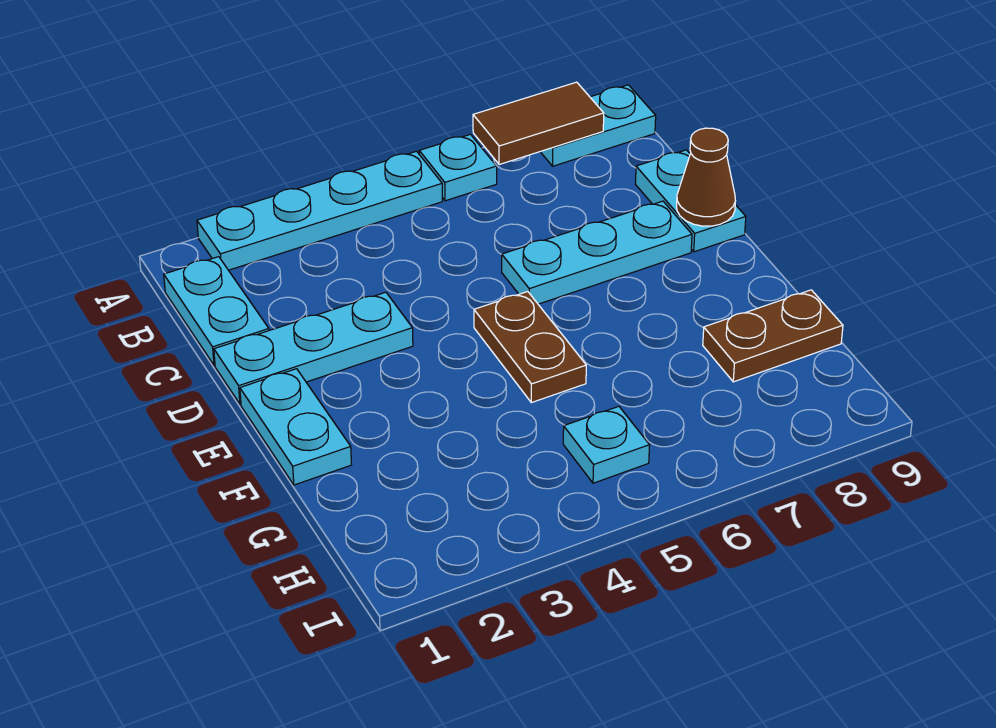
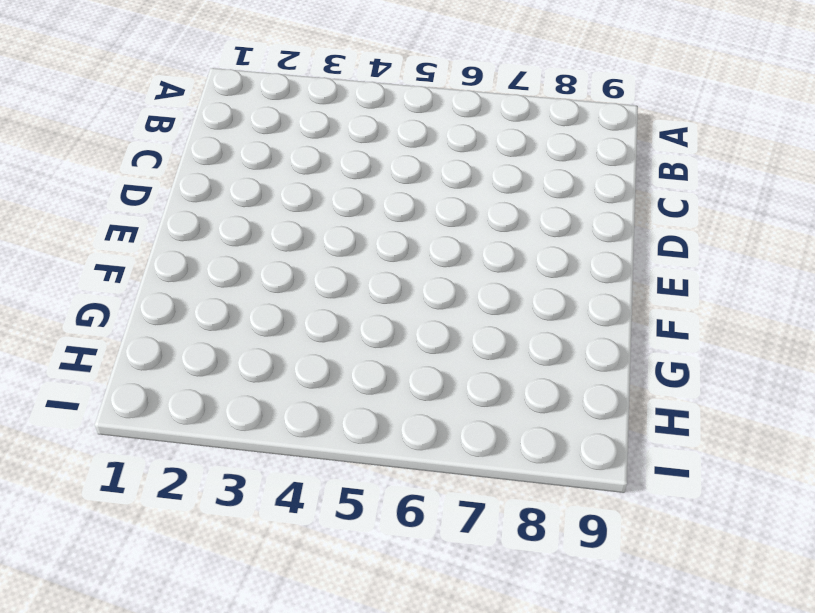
none -> cyan plate A2:A5 level 1
none -> cyan plate A6 level 1
none -> cyan plate A8:A9 level 1

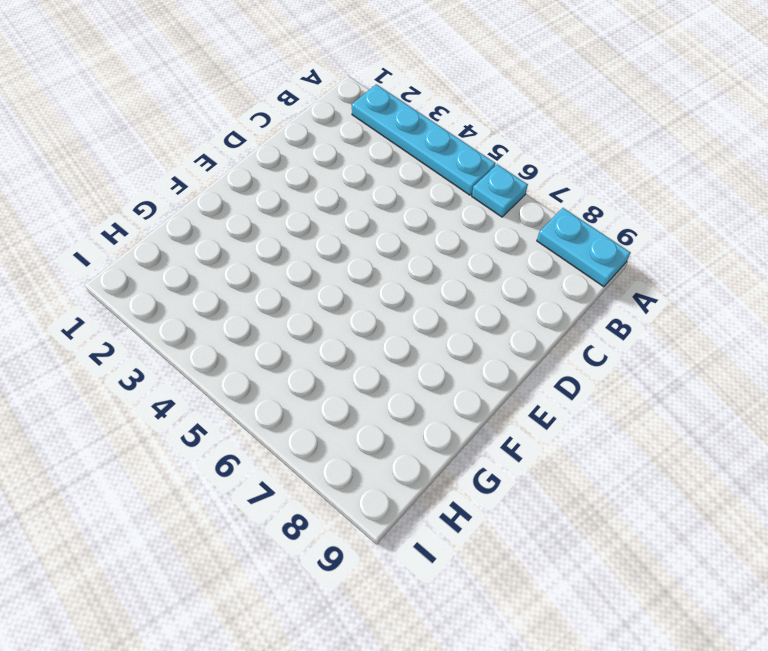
none -> cyan plate B1:C1 level 1
none -> cyan plate C9:D9 level 1
none -> cyan plate D1:D3 level 1

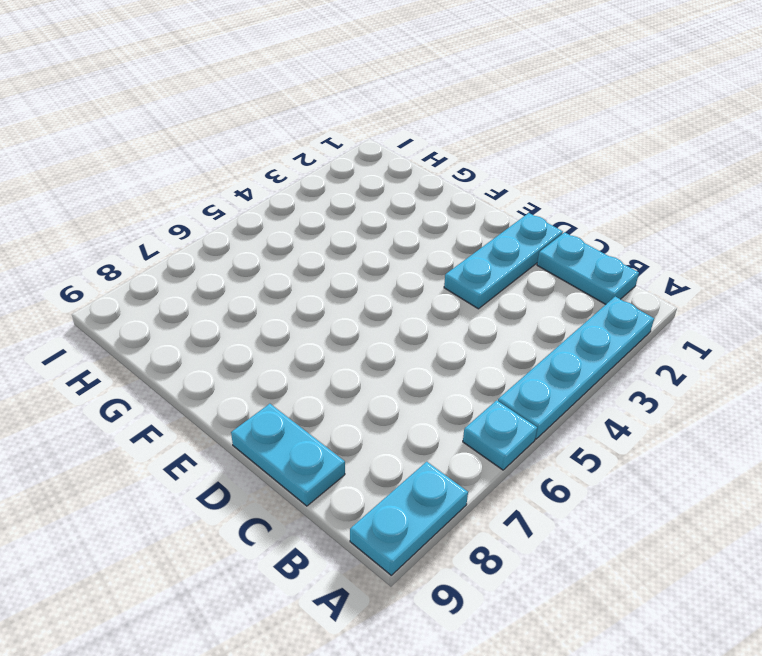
none -> cyan plate D6:D8 level 1
none -> cyan plate E1:F1 level 1
none -> brown plate E5:F5 level 1

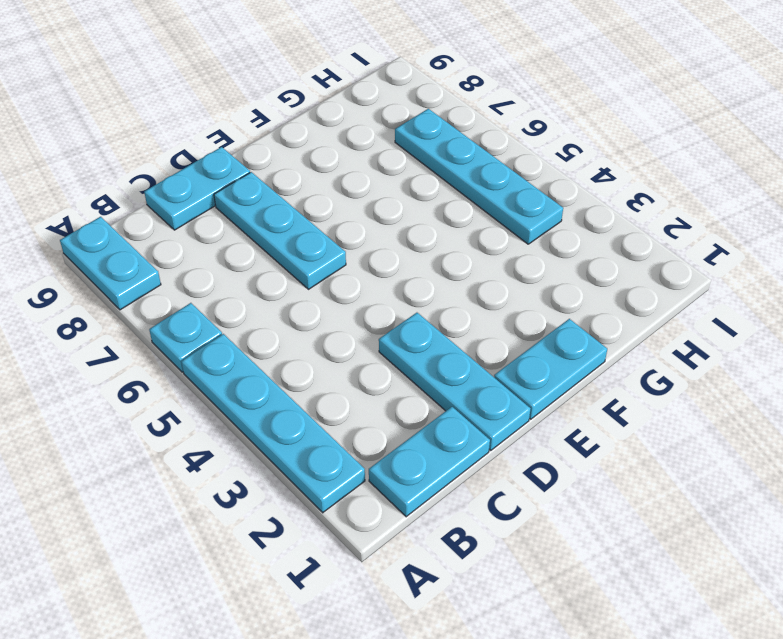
cyan plate H4:H7 level 1 -> cyan plate H5 level 1
none -> brown plate E5:F5 level 1
none -> brown plate G8:G9 level 1
none -> brown tile A7:A8 level 2

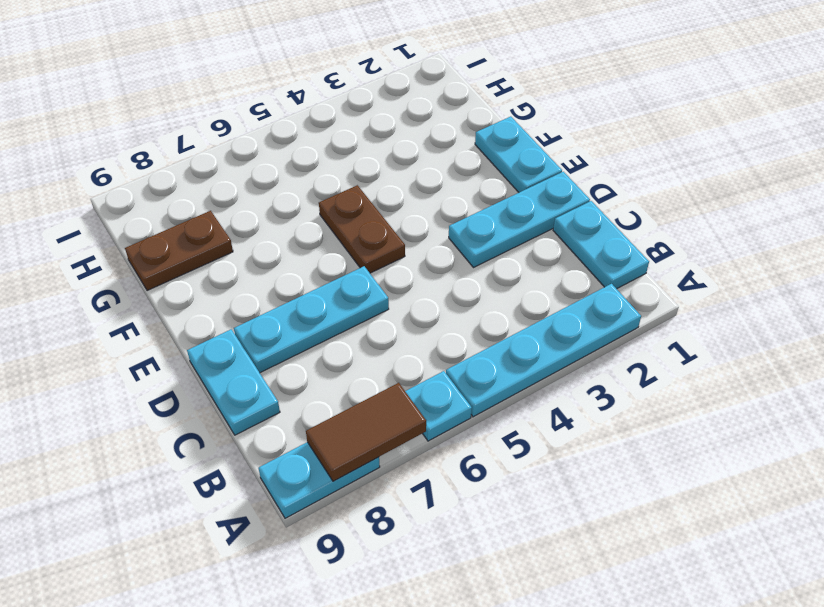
none -> cyan plate H5 level 1
none -> brown cone D9 level 2

